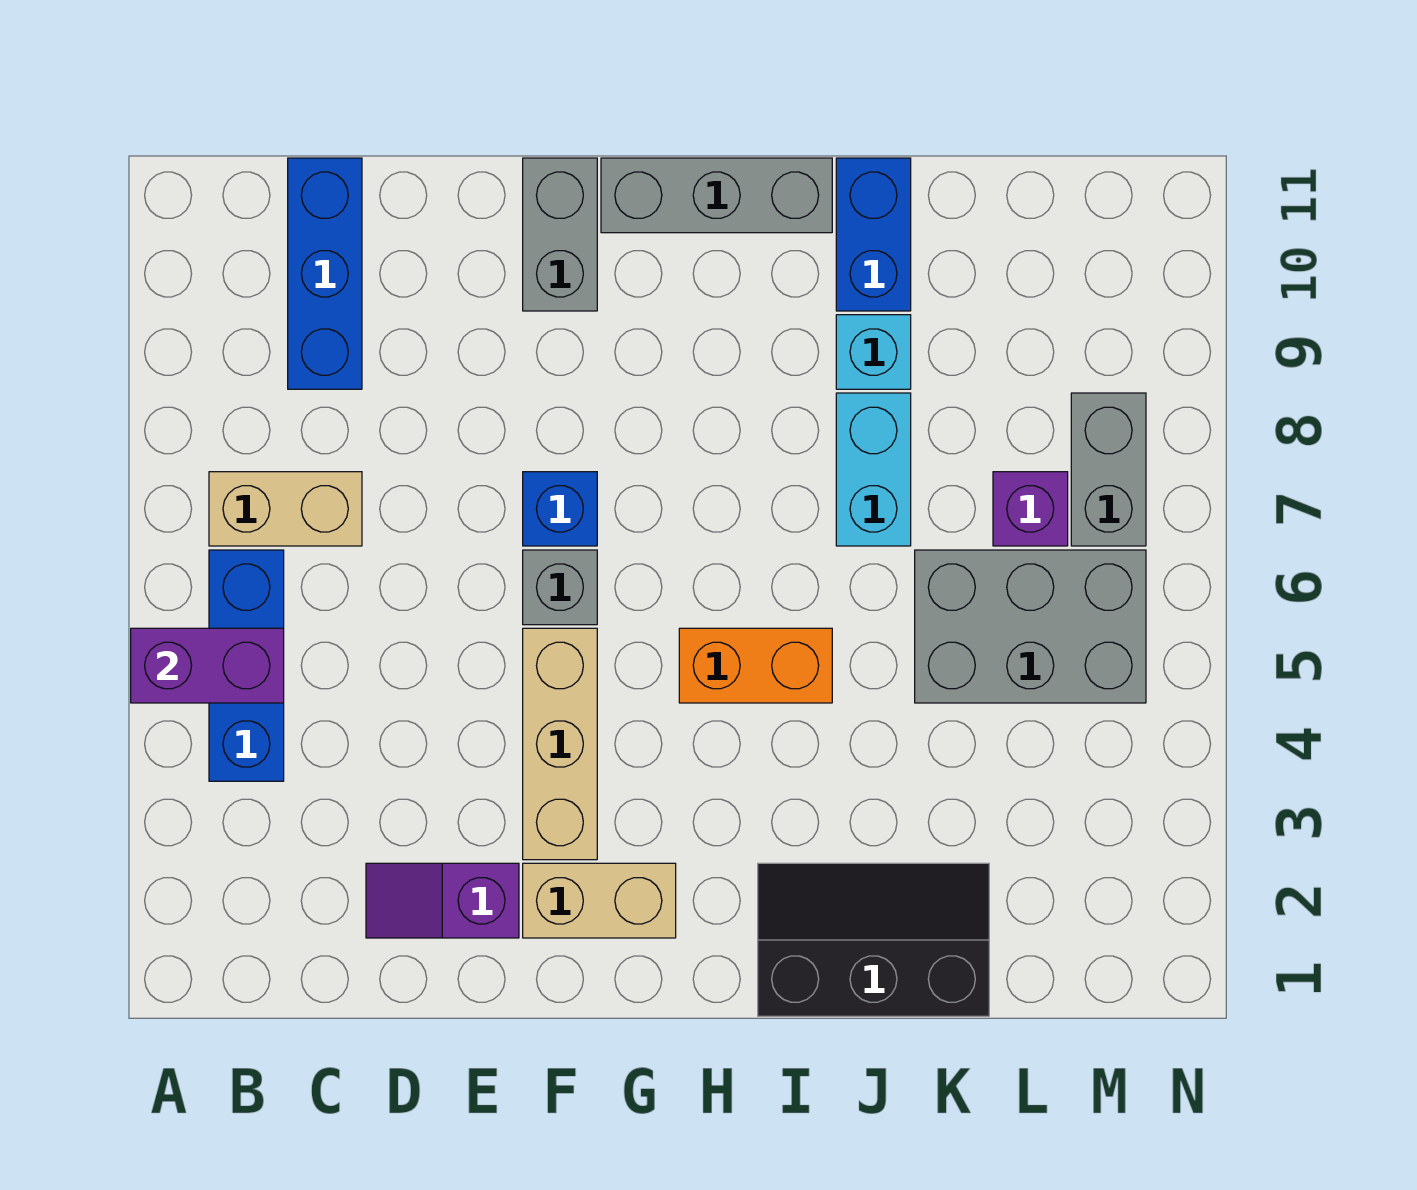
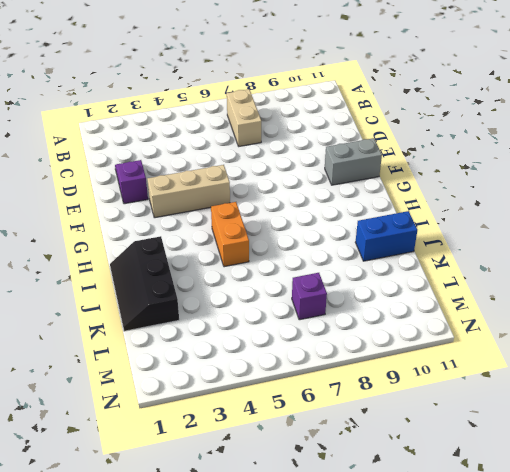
black slope I1:K2 level 1 top 2 -> black slope I1:K2 level 1 top 1
none -> blue brick B4:B6 level 1
none -> blue brick C9:C11 level 1
none -> tan brick F2:G2 level 1

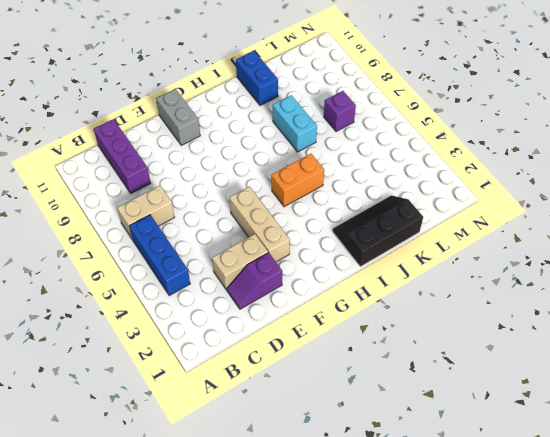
purple brick C9:C11 level 1 -> blue brick C9:C11 level 1
tan brick D3:E3 level 1 -> tan brick F2:G2 level 1
none -> grey brick F6 level 1
none -> blue brick F7 level 1
none -> grey brick G11:I11 level 1

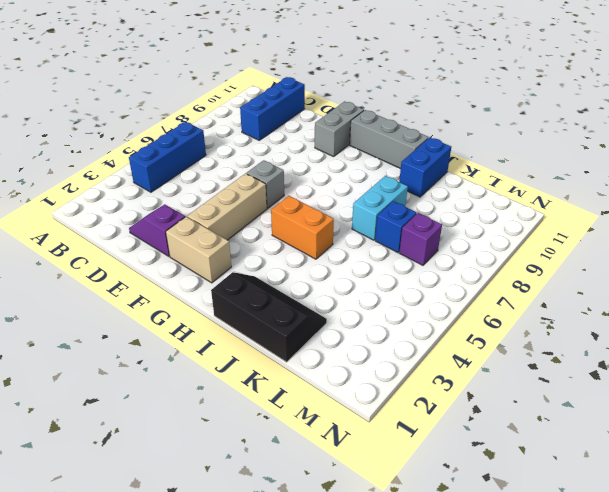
blue brick K7 level 1 -> blue brick F7 level 1
none -> tan brick B7:C7 level 1
none -> cyan brick J9 level 1
none -> grey brick K5:M6 level 1

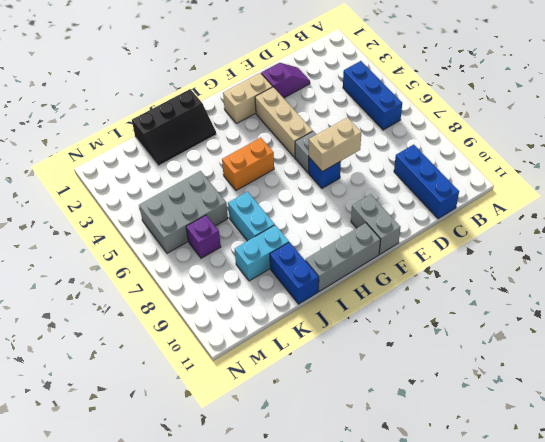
tan brick E7:F7 level 2 -> tan brick B7:C7 level 1
cyan brick J9:K9 level 1 -> cyan brick J9 level 1
none -> grey brick M7:M8 level 1
none -> purple brick A5:B5 level 2

